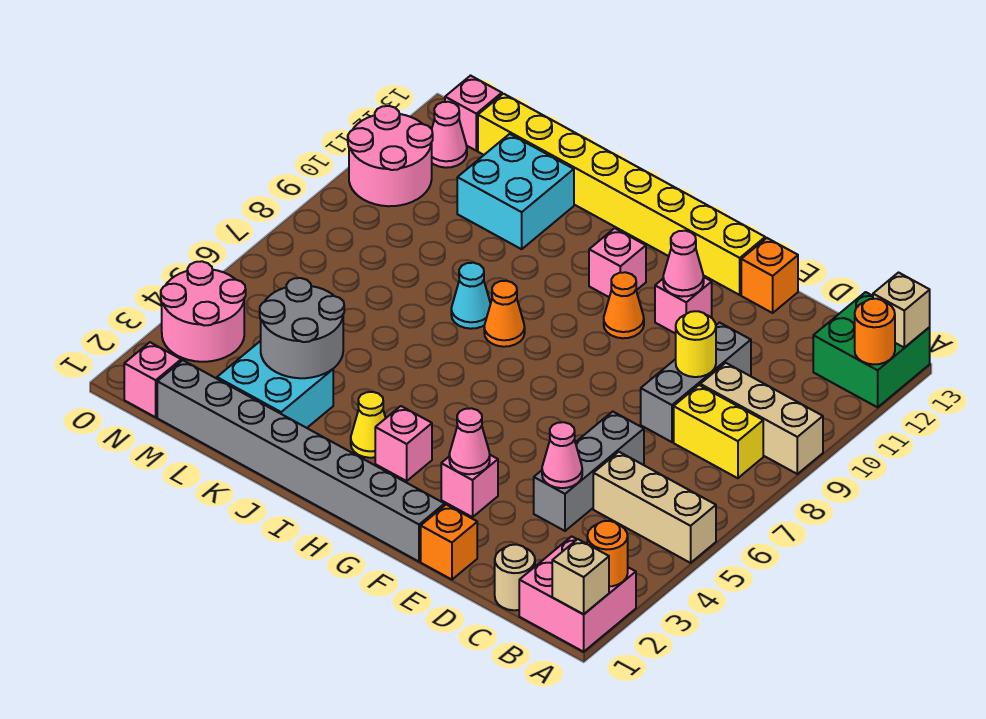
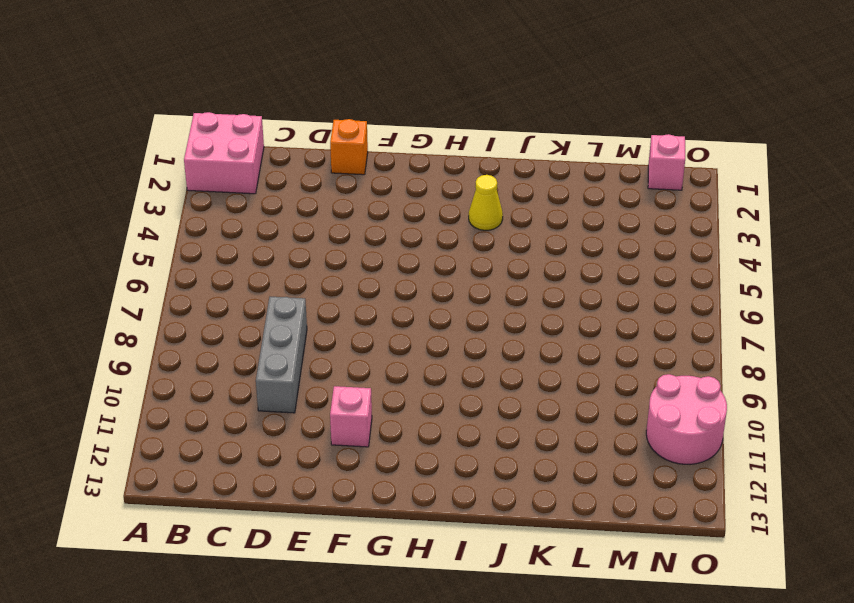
none -> tan brick A5:C5 level 1
none -> tan brick A9:C9 level 1
none -> green brick A12:B13 level 1
none -> yellow brick B8:C8 level 1

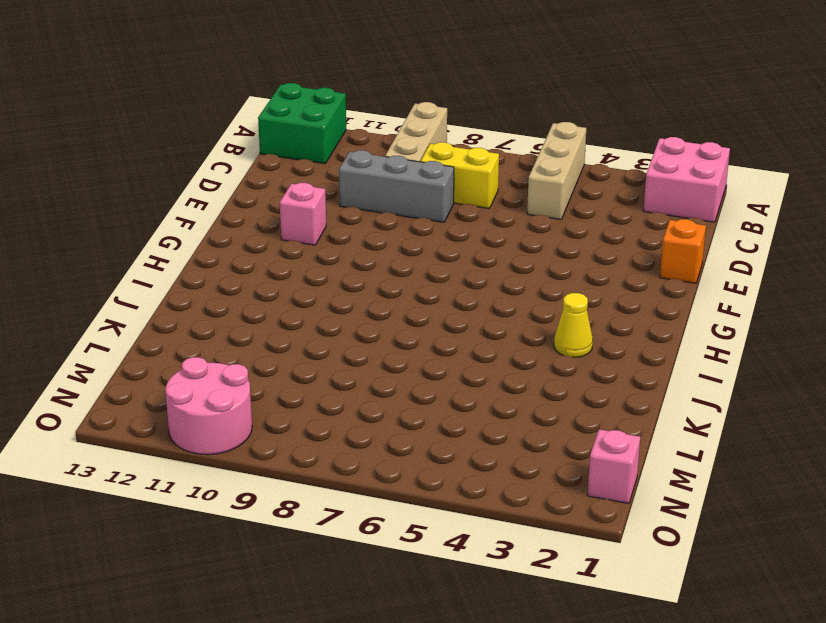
yellow brick C7:C8 level 1 -> yellow brick B8:C8 level 1
none -> tan round brick C1 level 1
none -> grey brick D4:D6 level 1
none -> orange brick E13 level 1
none -> grey brick F1:M1 level 1

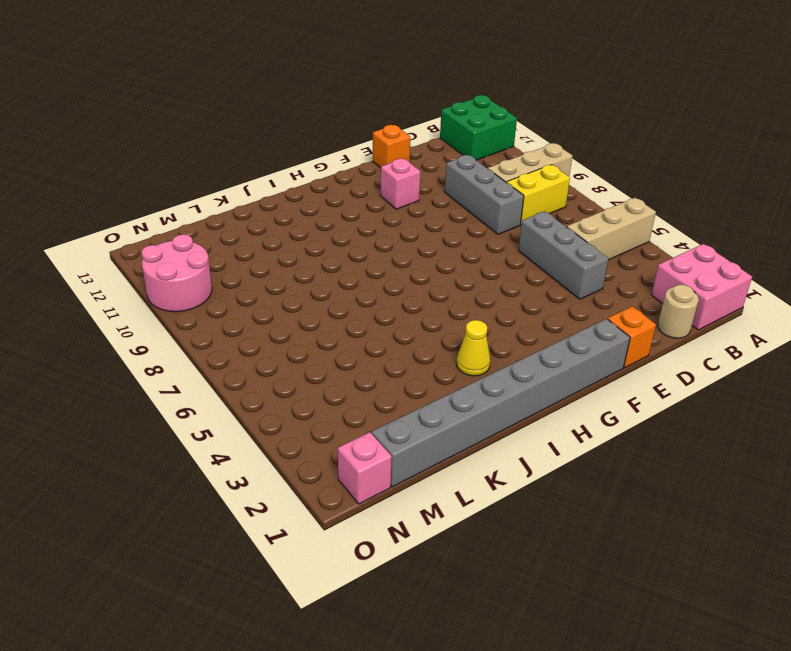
none -> pink brick F3 level 1
none -> yellow brick F13:M13 level 1
none -> orange cone G10 level 1
none -> pink brick H3 level 1

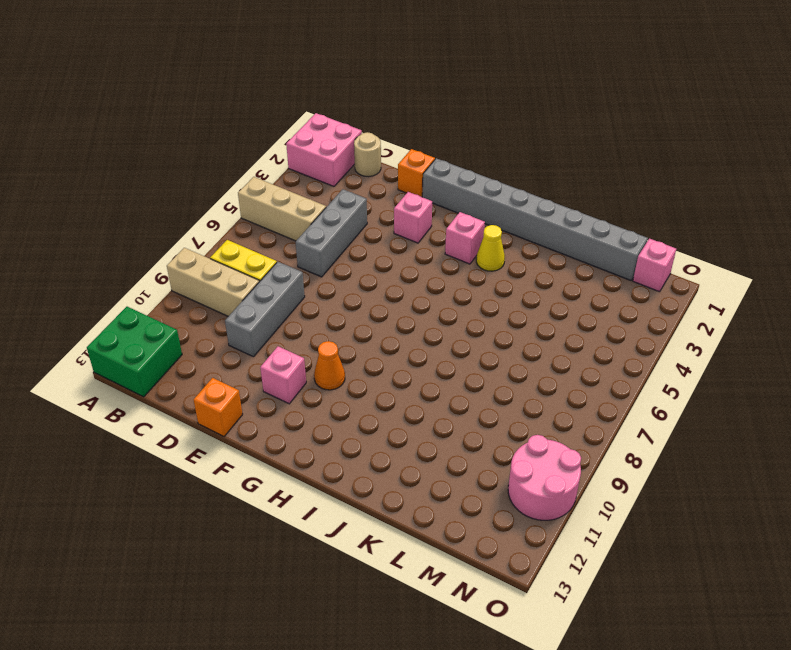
none -> yellow brick F13:M13 level 1
none -> pink brick H11 level 1
none -> orange cone I8 level 1
none -> cyan cone J8 level 1

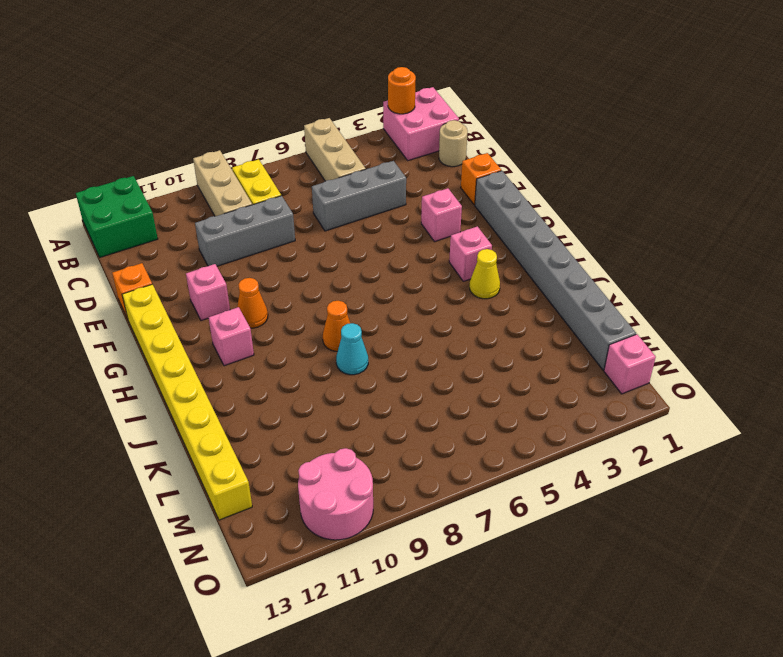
none -> cyan brick K2:L3 level 1
none -> cyan brick K11:L12 level 1
none -> pink round brick N3:O4 level 1
none -> pink cone N12 level 1

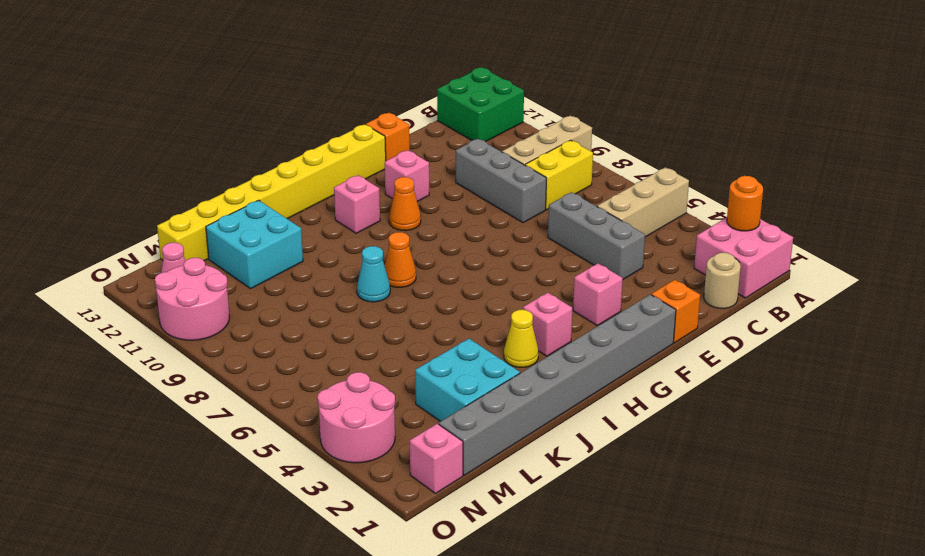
none -> pink brick N13 level 1
none -> tan brick A1 level 2
none -> orange round brick A12 level 2
none -> tan brick A13 level 2

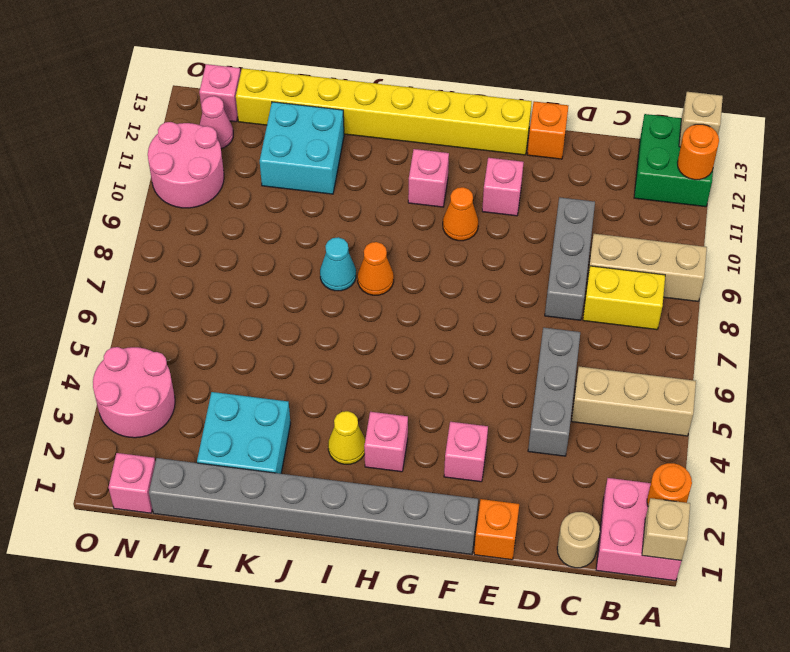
none -> pink cone D4 level 2
none -> yellow round brick D9 level 2
none -> pink cone F3 level 2
none -> pink cone F11 level 2

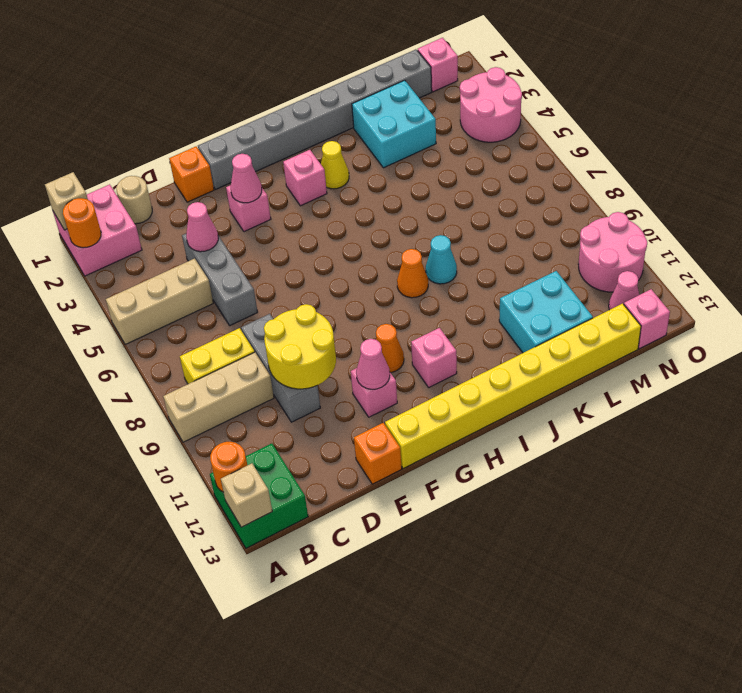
yellow round brick D9:E10 level 2 -> yellow round brick D9 level 2
none -> grey round brick K3:L4 level 2

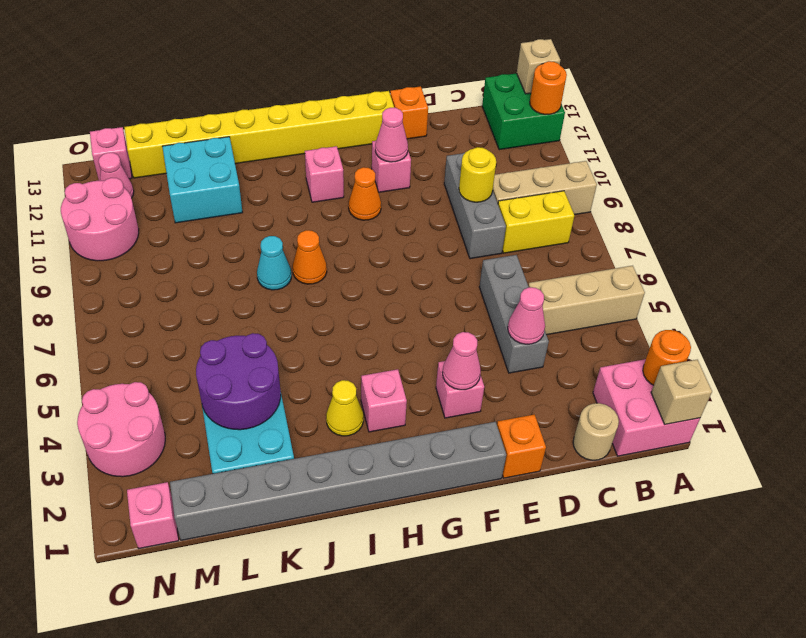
purple round brick K3:L4 level 2 -> grey round brick K3:L4 level 2

